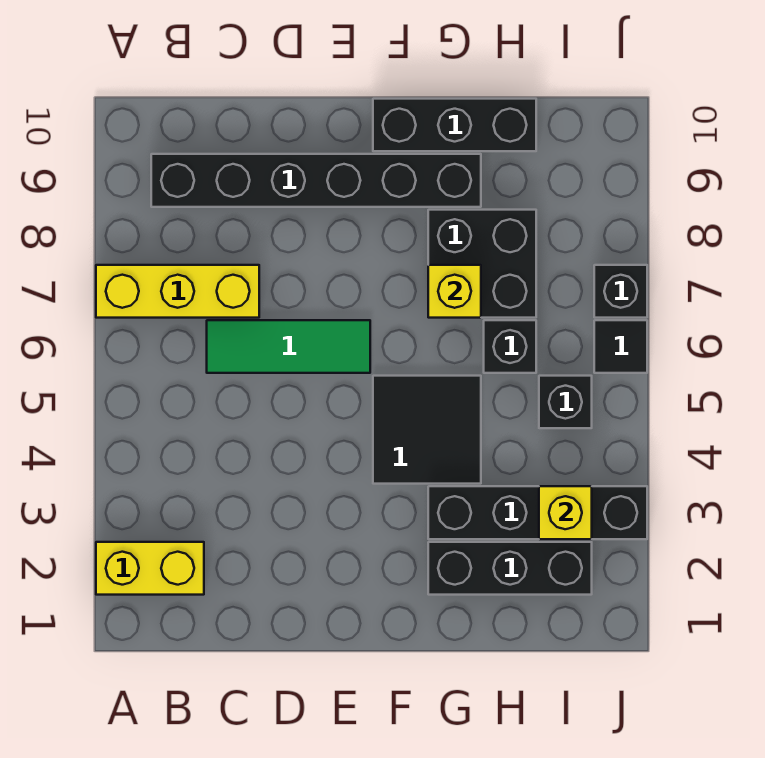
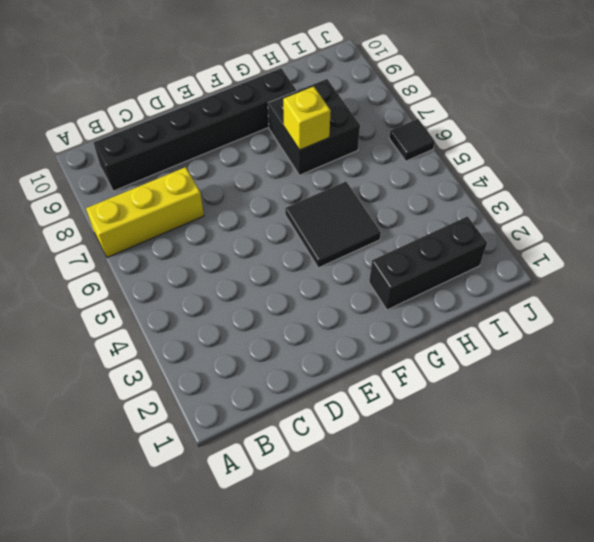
none -> yellow brick A2:B2 level 1
none -> green tile C6:E6 level 1
none -> black brick F10:H10 level 1

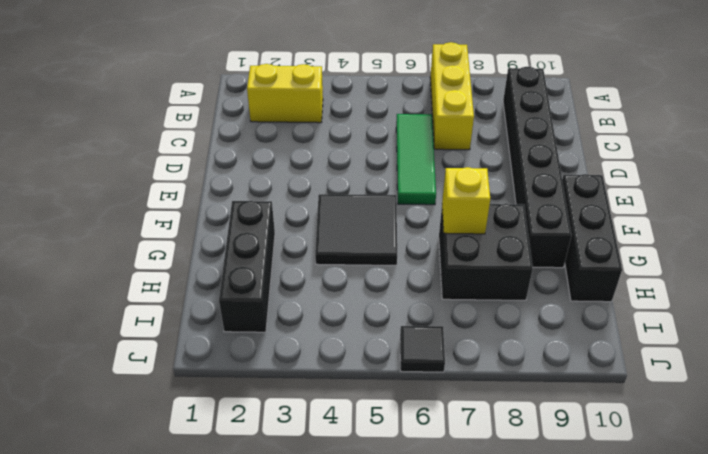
yellow brick B2:B3 level 1 -> yellow brick A2:B2 level 1
none -> black brick G3:J3 level 1
none -> black brick H6 level 1
none -> black brick I5 level 1

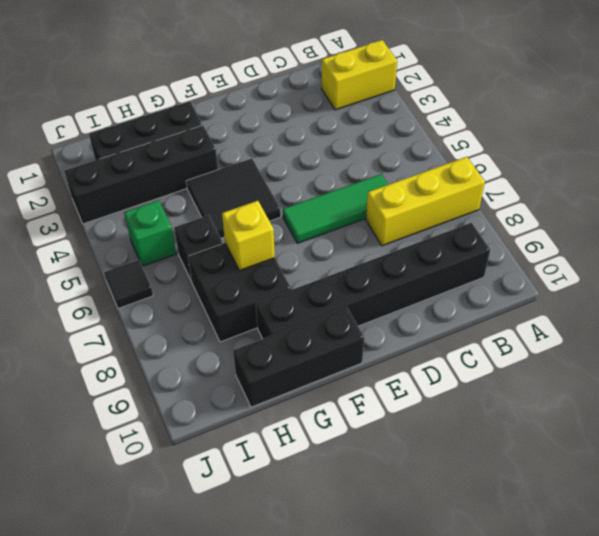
green brick I5 level 1 -> black brick I5 level 1
none -> black brick J7 level 1
none -> yellow brick I3 level 2

